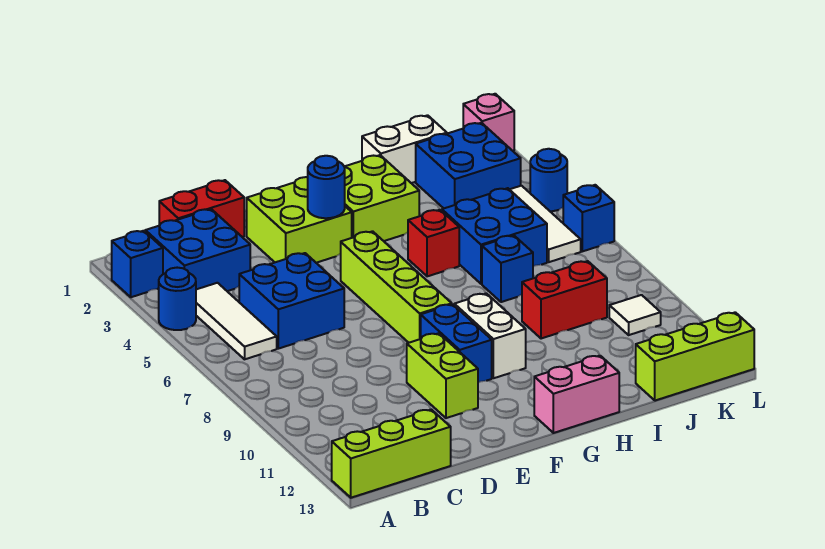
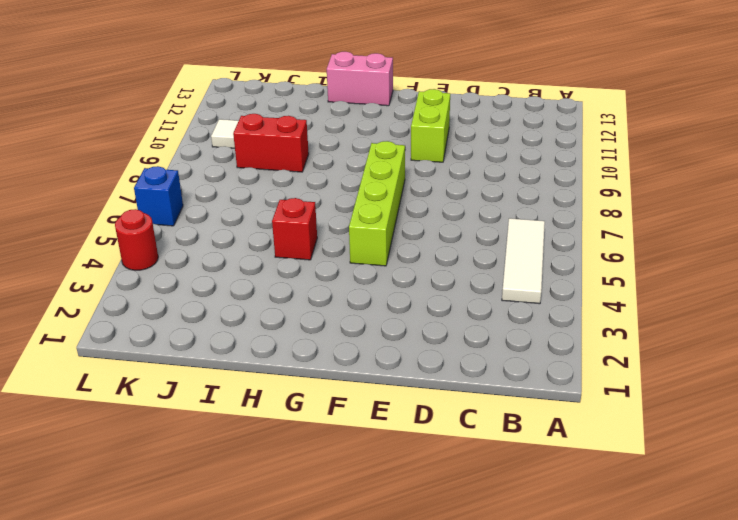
red round brick L4 level 1 -> blue round brick L4 level 1
none -> blue brick A2 level 1
none -> blue round brick A4 level 1
none -> lime brick A13:C13 level 1

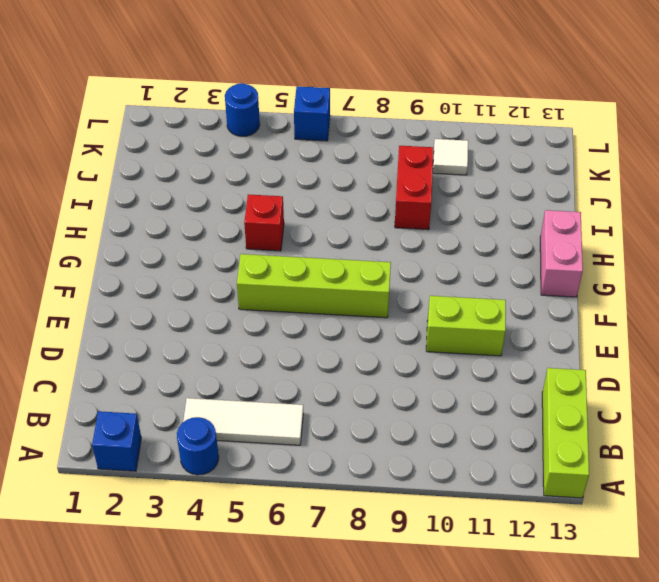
none -> blue brick B2:C3 level 1
none -> red brick C1:D1 level 1
none -> blue brick C5:D6 level 1

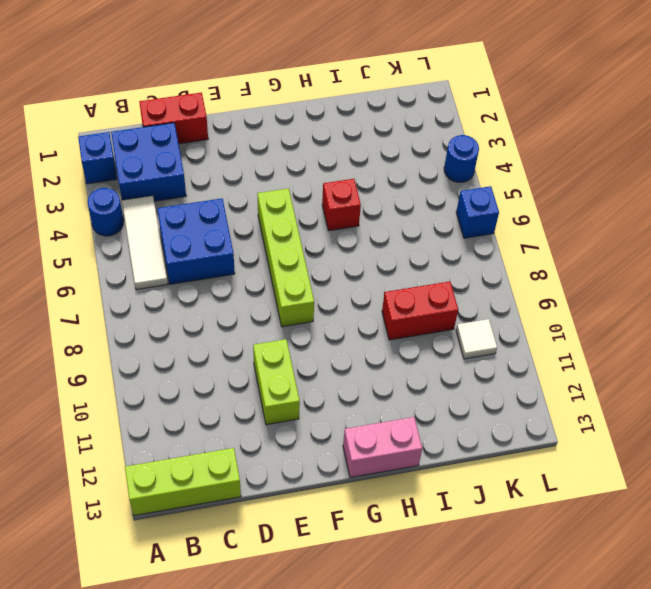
none -> lime brick E2:F3 level 1
none -> blue brick F9:F10 level 1
none -> lime brick G2:H3 level 1

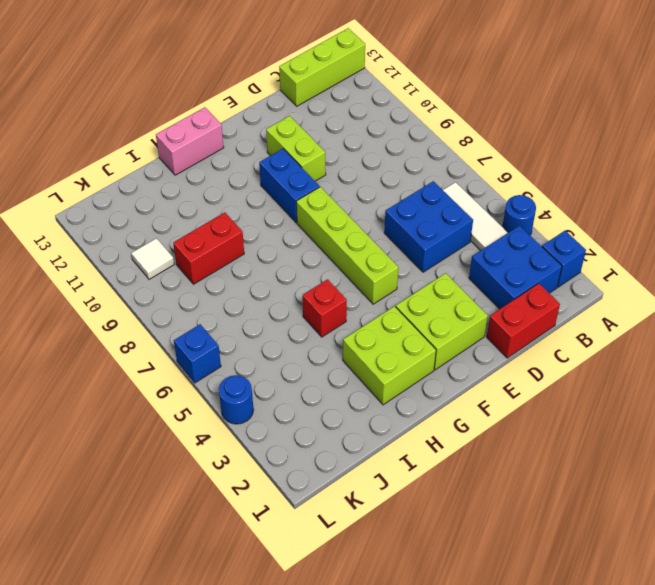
none -> white brick G9:G10 level 1
none -> white brick I1:J1 level 1
none -> blue brick I5:J6 level 1

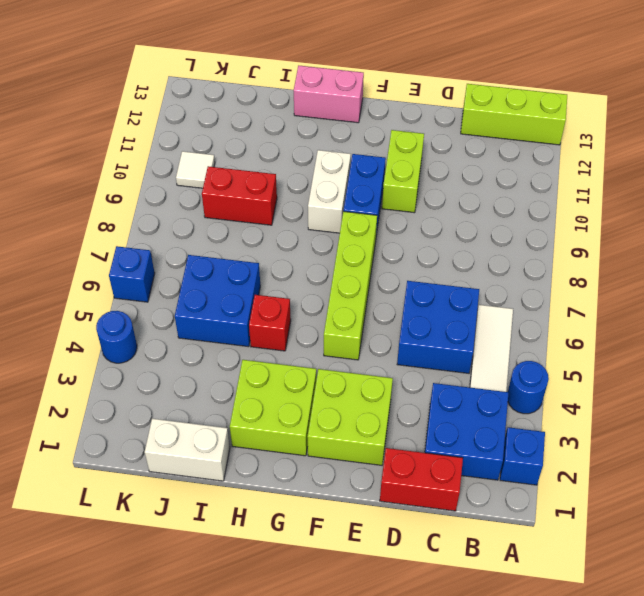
none -> blue brick I7 level 1
none -> blue brick J2:K3 level 1
none -> lime brick J13:L13 level 1

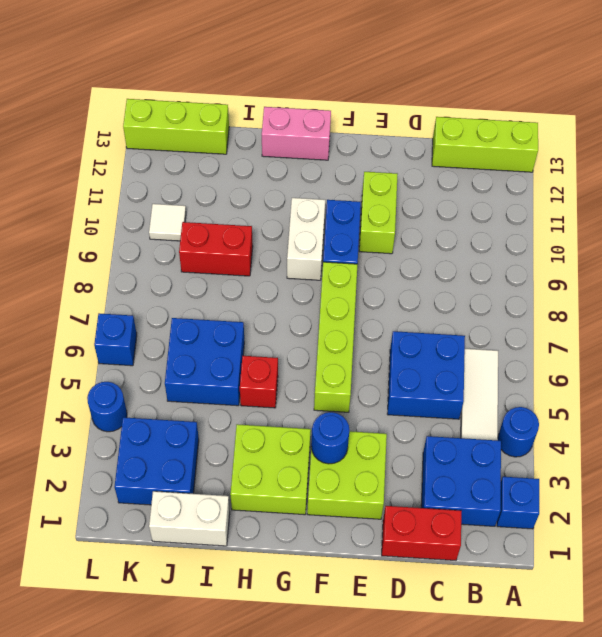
none -> blue brick I7 level 1
none -> white tile K4:K6 level 1
none -> pink brick L1 level 1

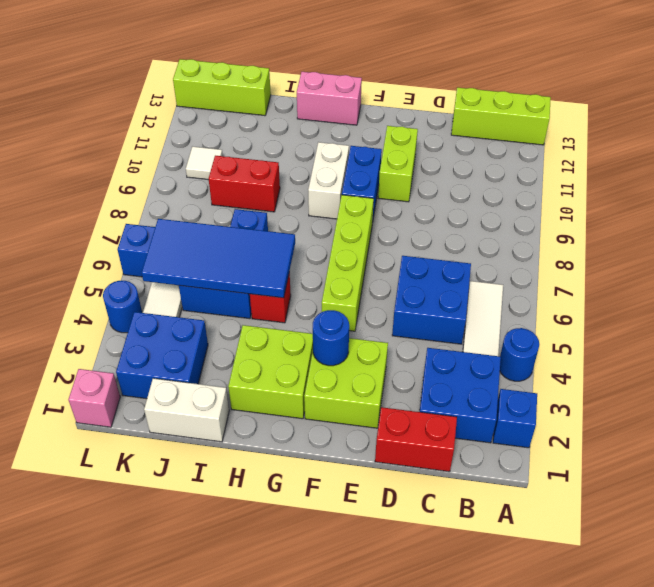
blue tile H5:K6 level 2 -> none

